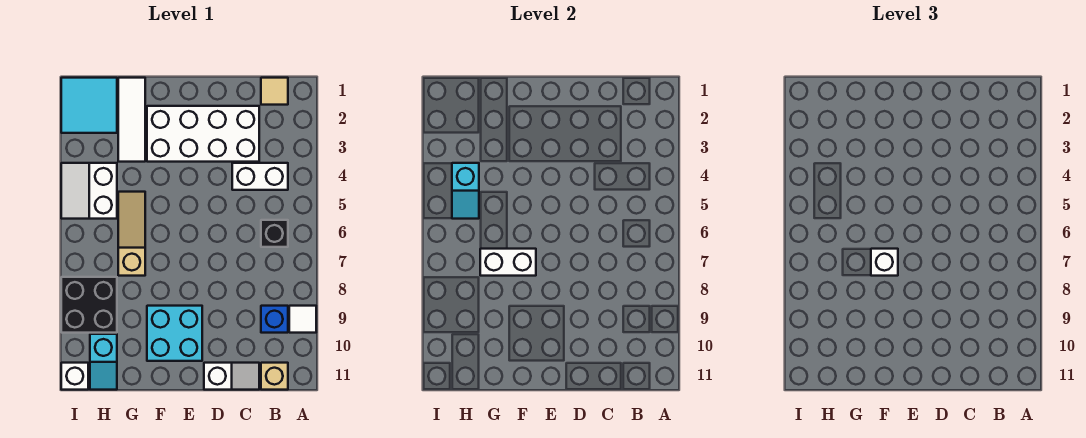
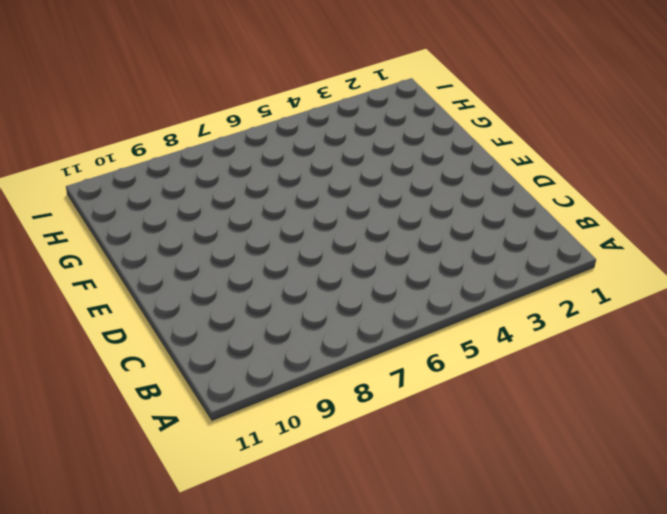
none -> white tile A9 level 1
none -> tan tile B1 level 1
none -> white brick B4:C4 level 1

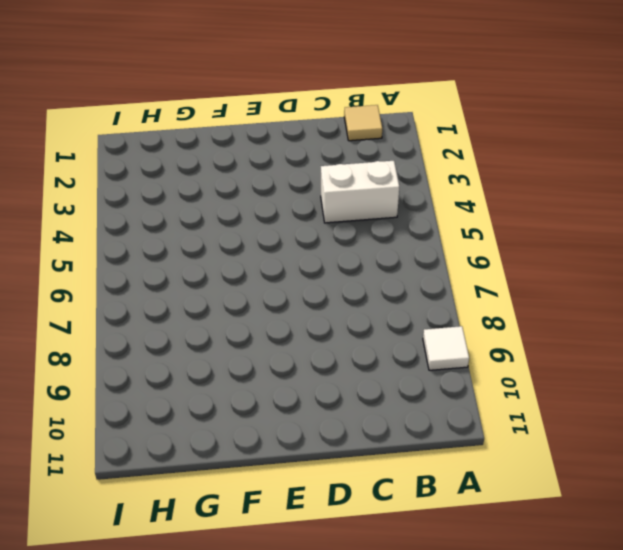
none -> black brick B6 level 1
none -> blue brick B9 level 1
none -> tan brick B11 level 1

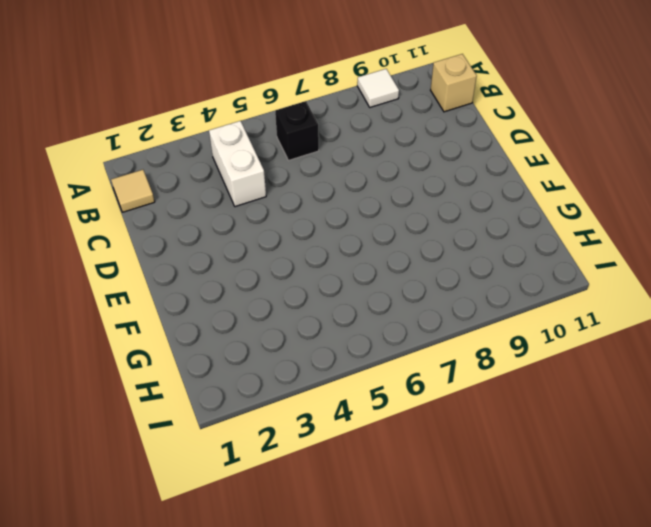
none -> blue brick B9 level 1
none -> white brick C2:F3 level 1
none -> white slope C11:D11 level 1 top D

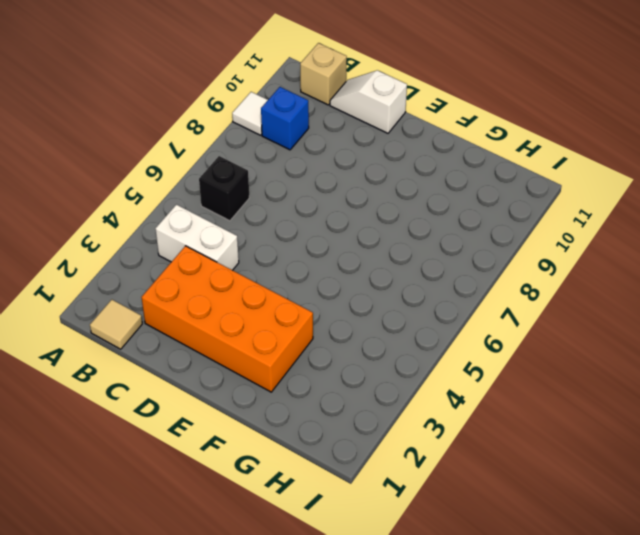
orange brick C2:F3 level 1 -> white brick C2:F3 level 1
none -> cyan brick E9:F10 level 1
none -> white tile G1:G3 level 1
none -> tan slope G5:G7 level 1 top 7

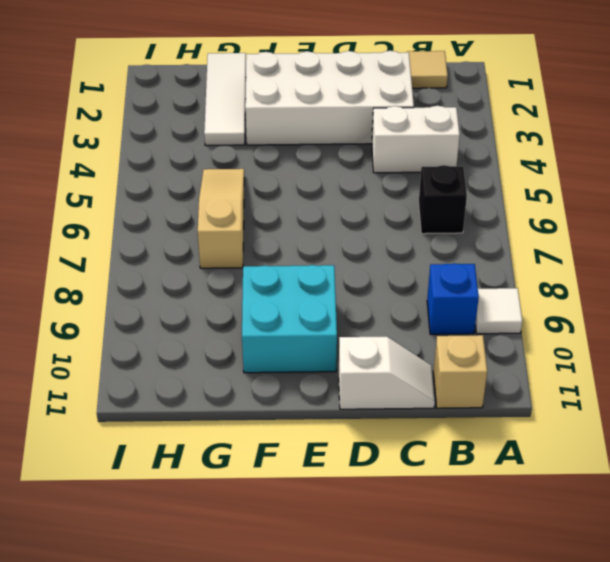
none -> cyan tile H1:I2 level 1
none -> white slope H4:I5 level 1 top H
none -> black brick H8:I9 level 1

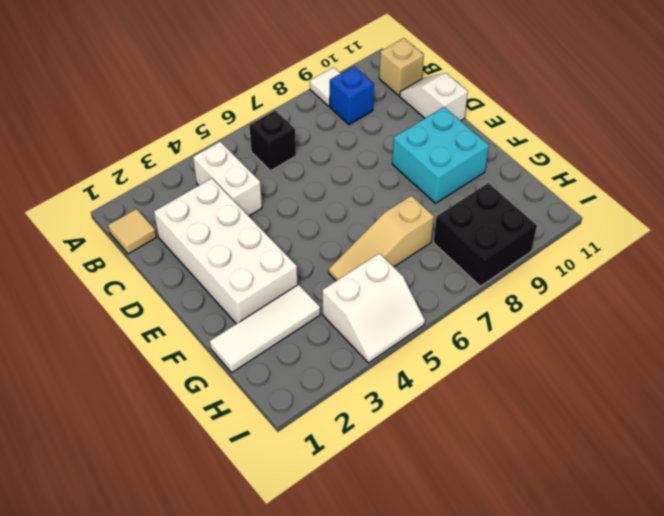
none -> cyan tile H1:I2 level 1
none -> cyan slope H10:H11 level 1 top 10
none -> white brick I11 level 1

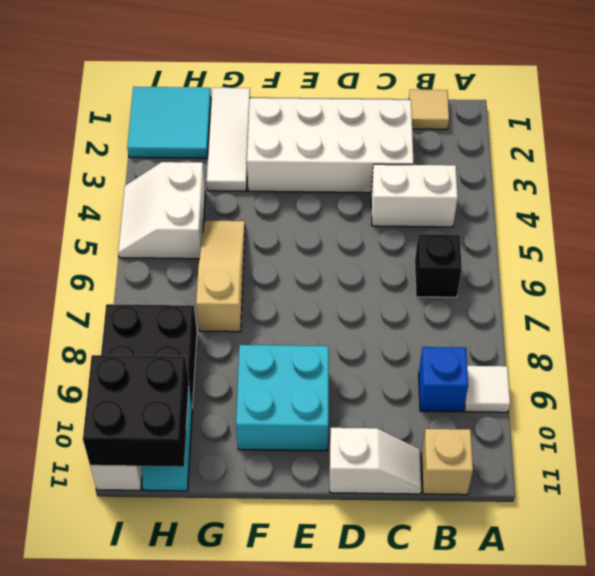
black brick H10:I11 level 2 -> none
none -> white brick F7:G7 level 2
none -> cyan slope H4:H5 level 2 top 4
none -> white brick F7 level 3

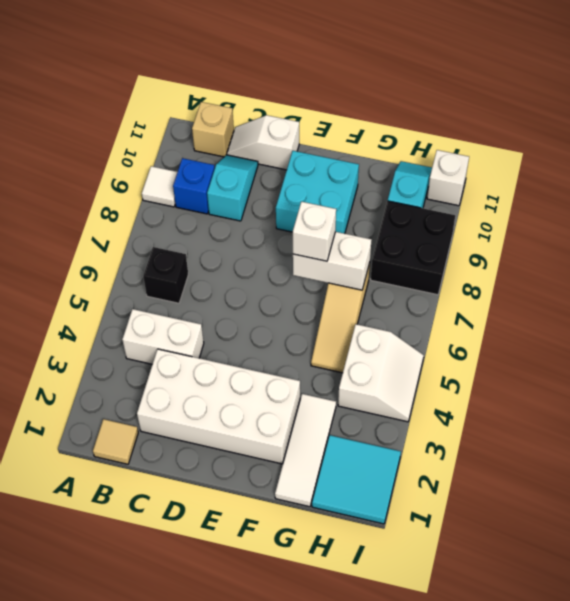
cyan slope C9:C10 level 1 top 9 -> cyan slope H4:H5 level 2 top 4

